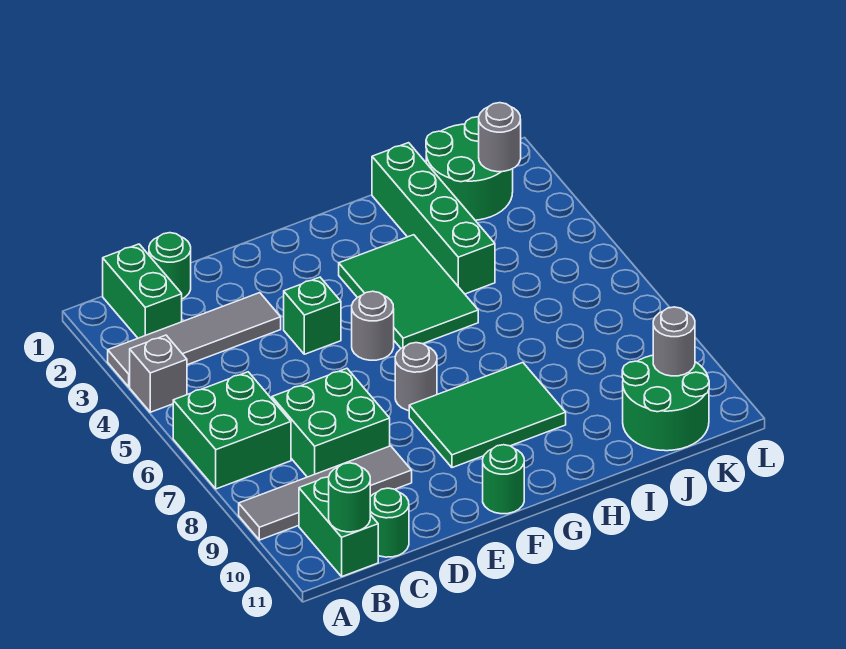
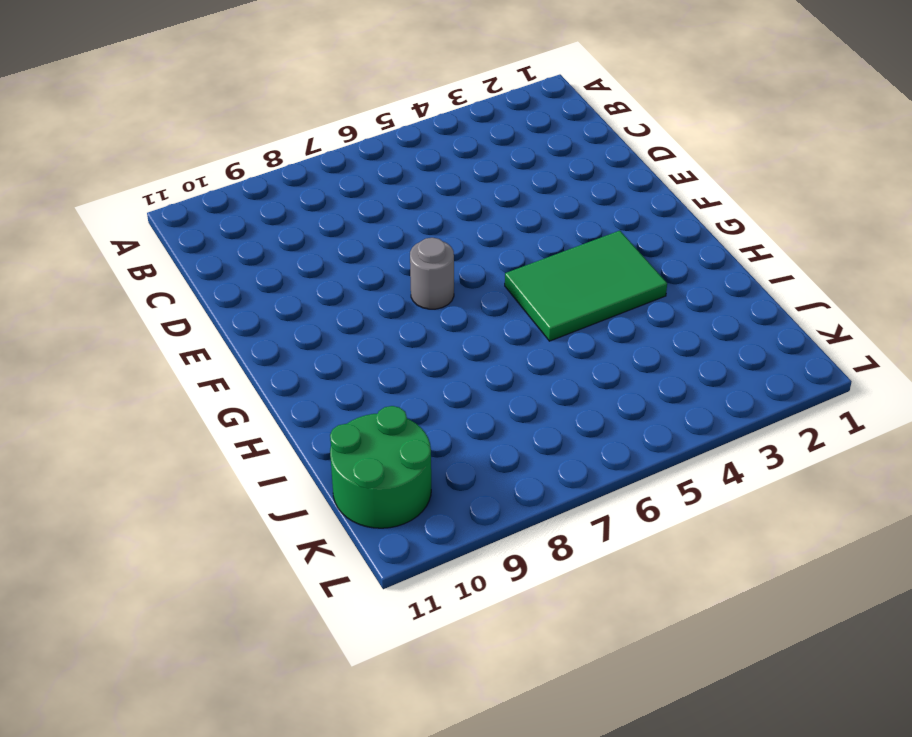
none -> grey tile A3:D3 level 1
none -> grey brick A4 level 1
none -> green brick A6:B7 level 1

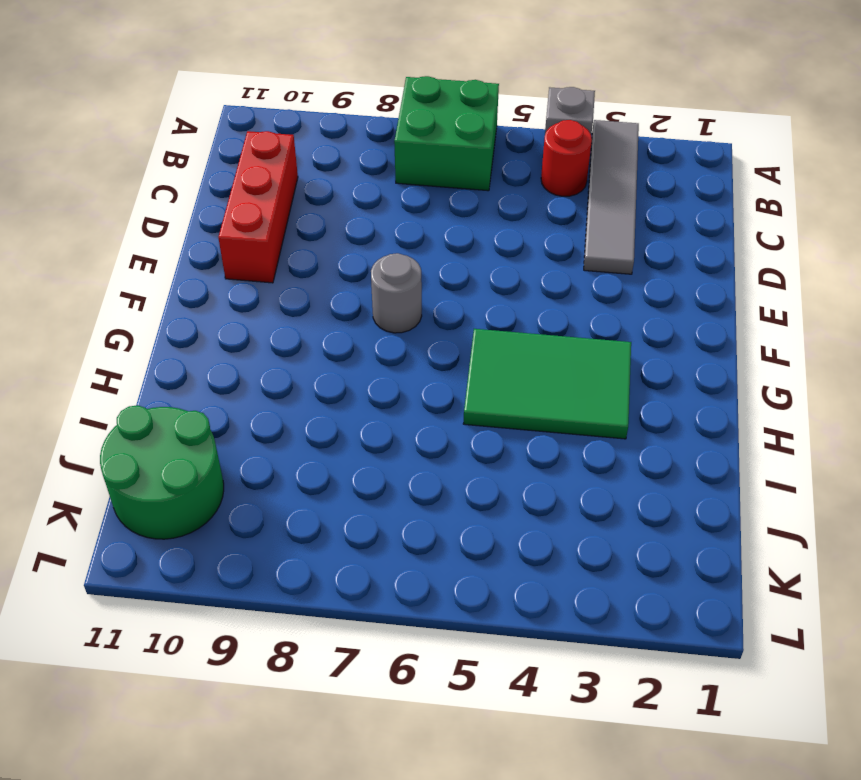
red round brick B4 level 1 -> none
red brick C10:E10 level 1 -> none
none -> grey tile A9:D9 level 1
none -> green brick B1:B2 level 1
none -> green brick B10:B11 level 1

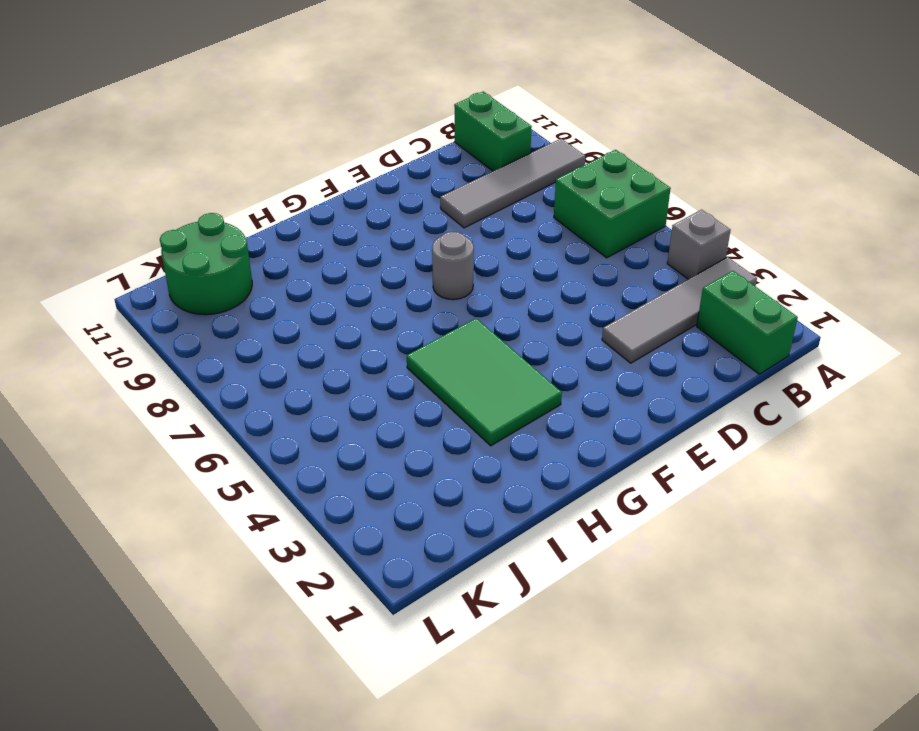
none -> green round brick C1 level 1
none -> green brick C7:D8 level 1
none -> green round brick C11 level 1

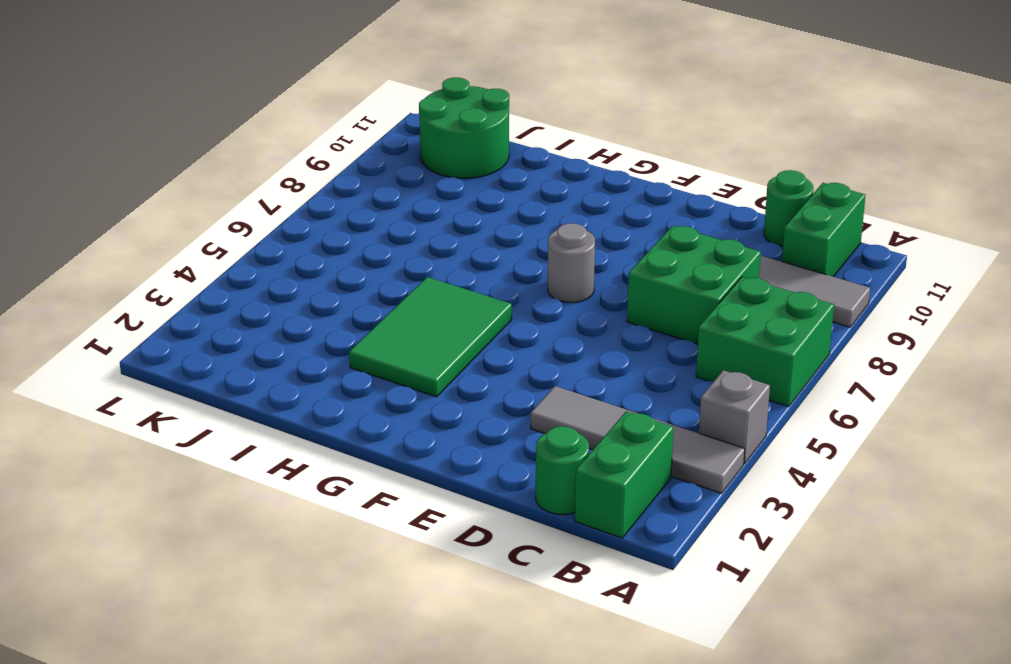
none -> green brick E4 level 1
none -> grey round brick F5 level 1
none -> green tile F8:H9 level 1

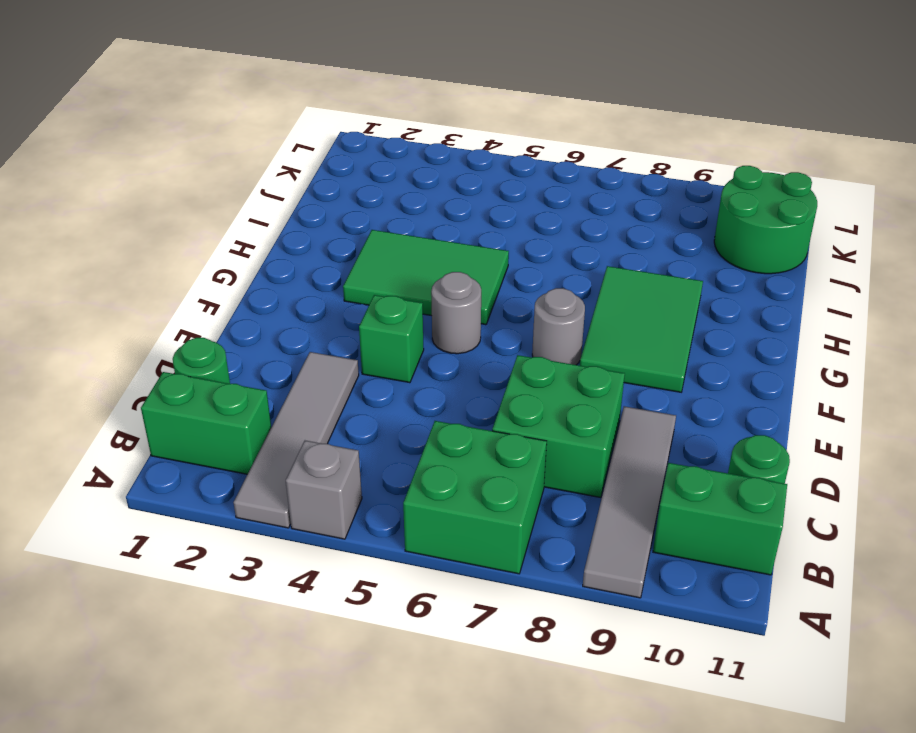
none -> green round brick F11 level 1
none -> green brick I1:I4 level 1
none -> green round brick J1:K2 level 1

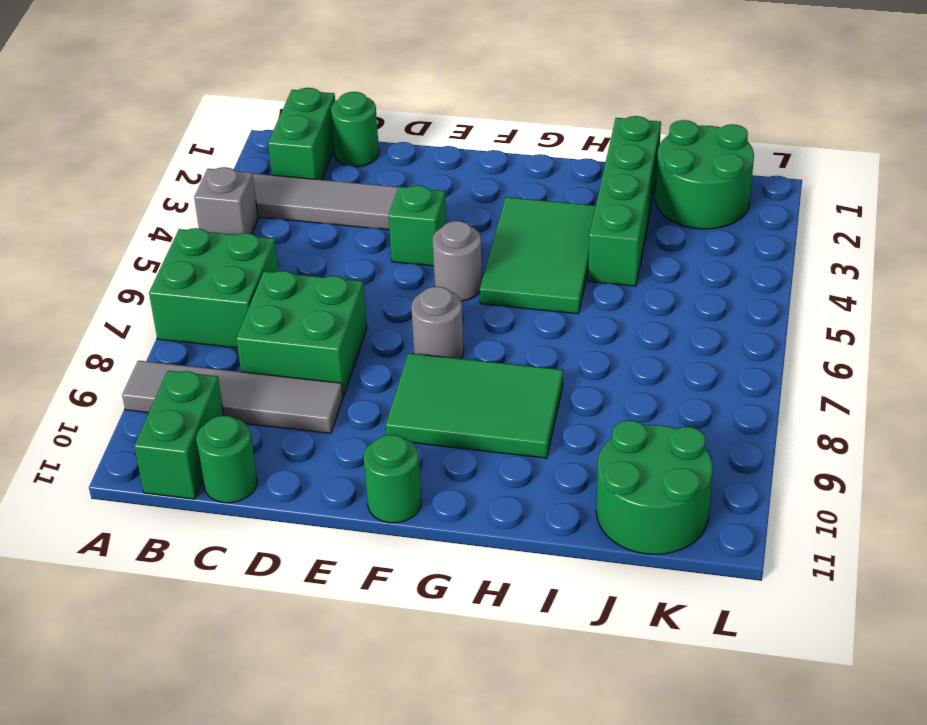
none -> green round brick B11 level 2
none -> grey round brick K2 level 2
none -> grey round brick K10 level 2

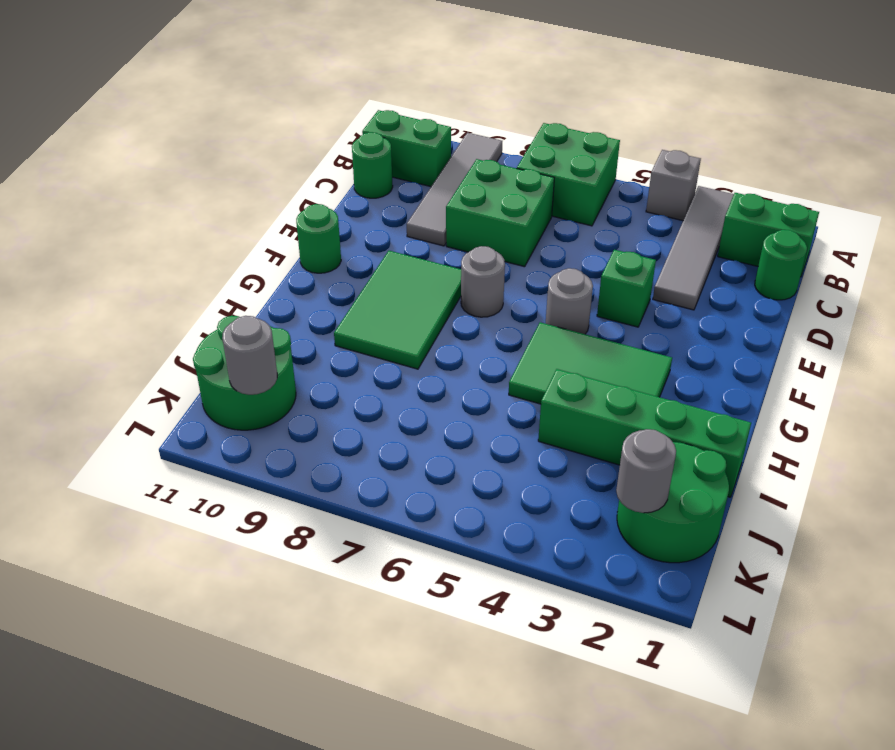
none -> green round brick B11 level 2

